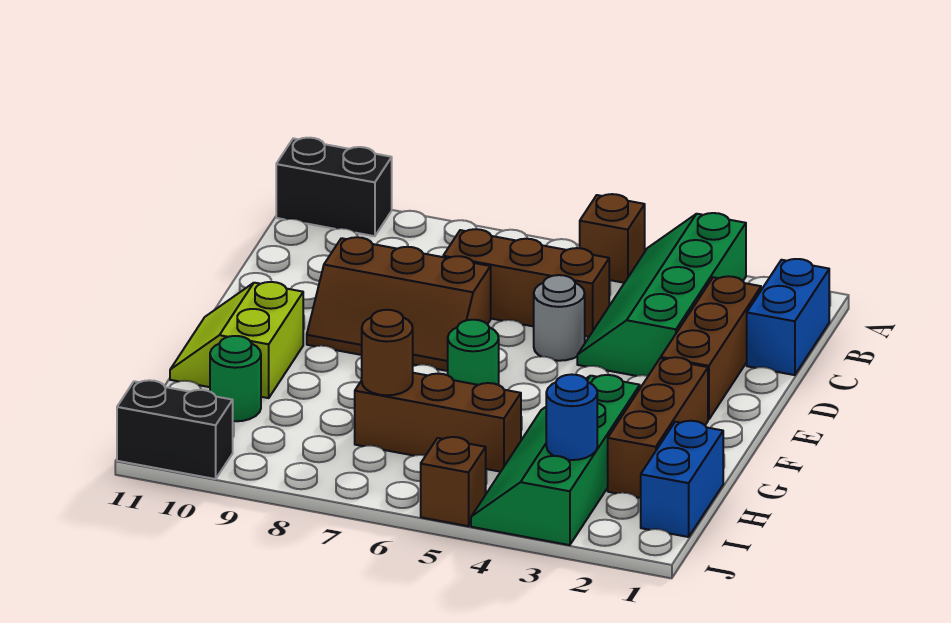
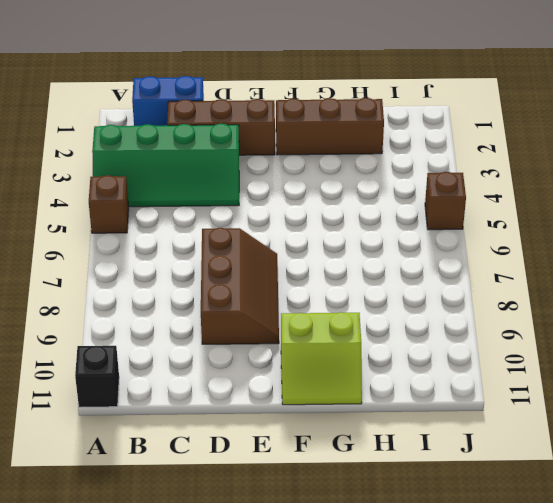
black brick A11 level 1 -> black brick A10:A11 level 1
none -> brown brick C5:C7 level 1
none -> grey round brick D5 level 1
none -> green round brick F6 level 1

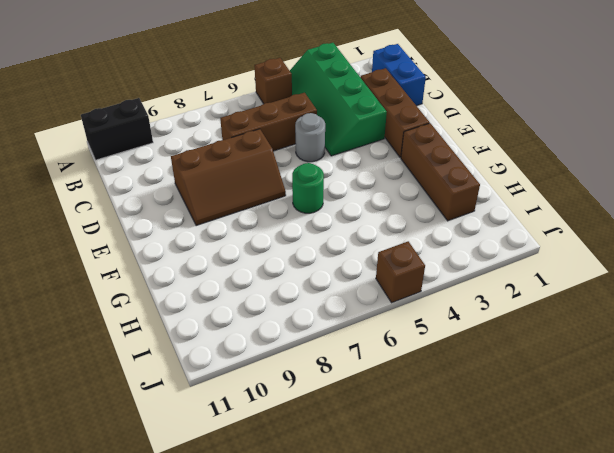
none -> lime slope F10:G11 level 1 top 10
none -> green slope G3:J4 level 1 top 3
none -> blue brick H1:I1 level 1

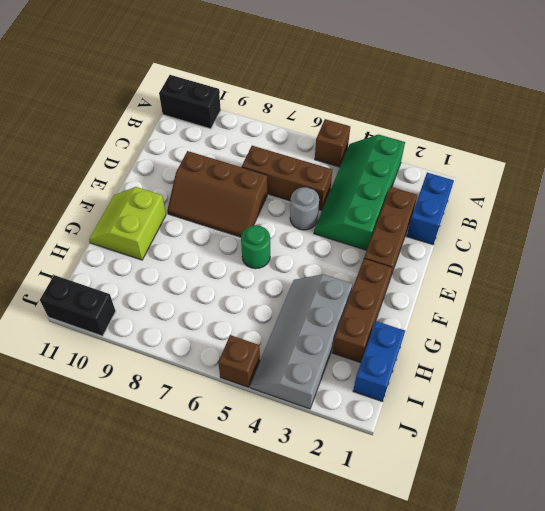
grey slope G3:J4 level 1 top 3 -> green slope G3:J4 level 1 top 3
none -> brown brick H5:H7 level 1
none -> green round brick H10 level 1
none -> brown round brick H7 level 2

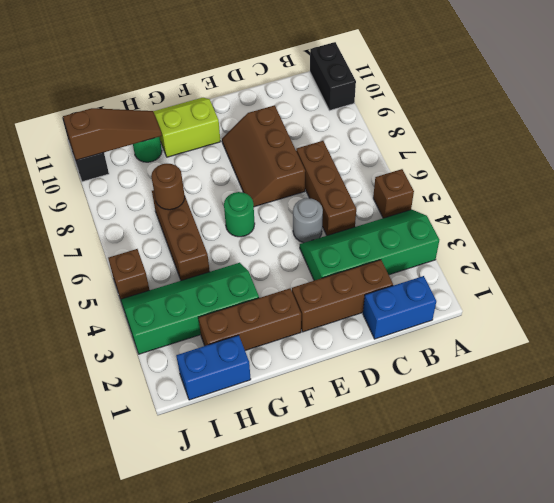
brown slope H10:J10 level 2 top J -> none
none -> blue round brick I3 level 2

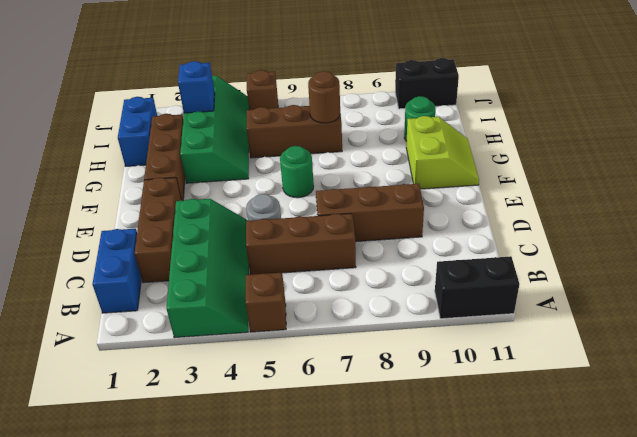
blue brick I3 level 2 -> blue round brick I3 level 2

